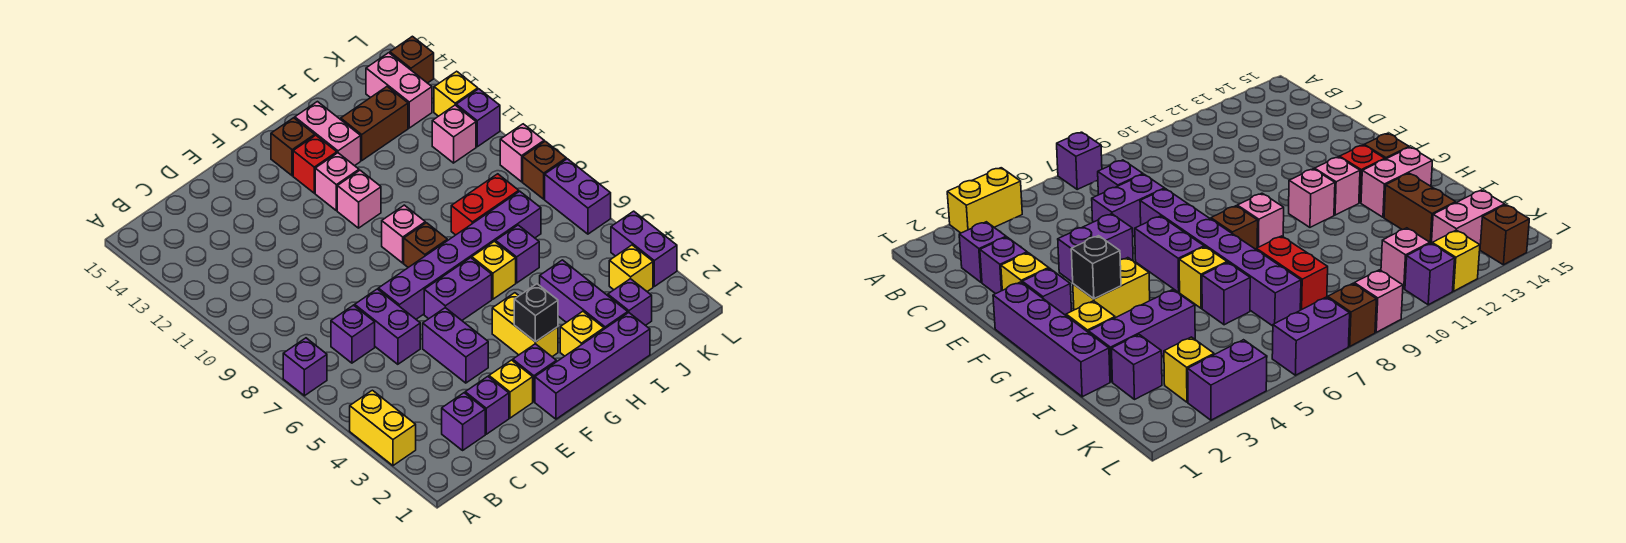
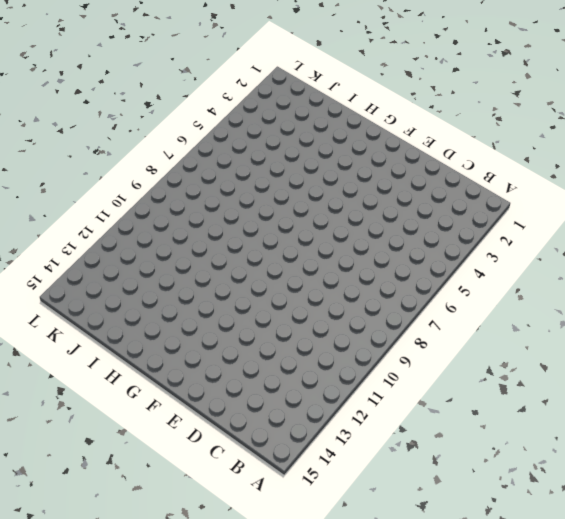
none -> yellow brick A3:A4 level 1
none -> purple brick A7 level 1
none -> purple brick C2 level 1
none -> purple brick C7 level 1

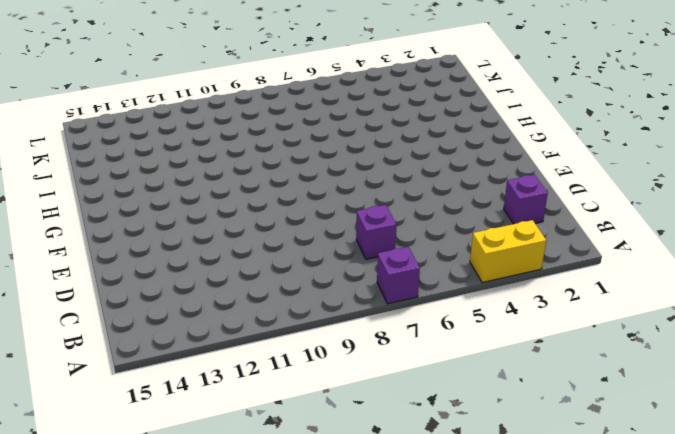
none -> purple brick D2 level 1
none -> purple brick D6:D7 level 1
none -> yellow brick E2 level 1
none -> purple brick E4:E5 level 1

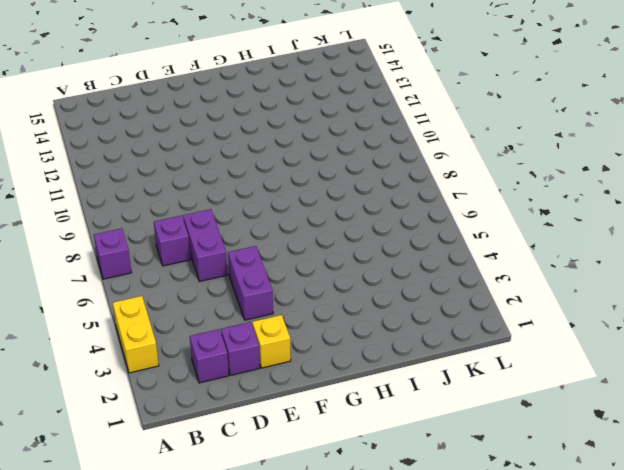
none -> purple brick E7:J7 level 1
none -> purple brick F1:I1 level 1
none -> purple brick F2 level 1
none -> purple brick F6:G6 level 1

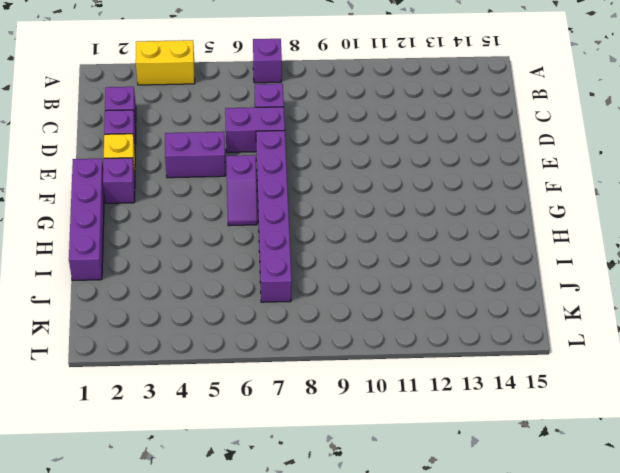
purple slope F6:G6 level 1 top F -> purple brick F6:G6 level 1
none -> yellow brick G3:G4 level 1
none -> brown brick G8 level 1
none -> pink brick G9 level 1
none -> pink brick G11 level 1

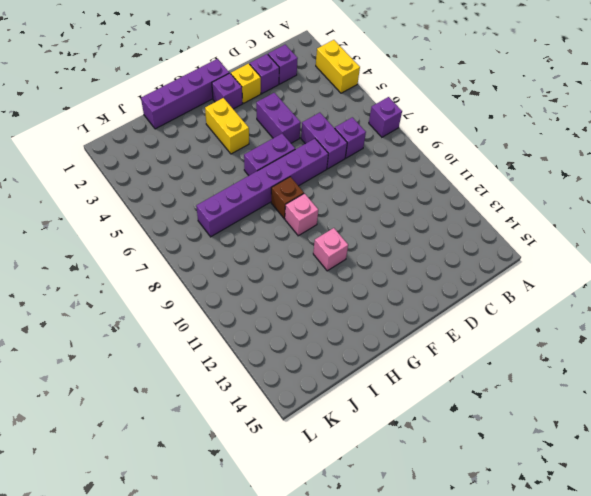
none -> pink brick G12 level 1
none -> red brick G13 level 1
none -> brown brick G14 level 1
none -> yellow brick H2 level 1

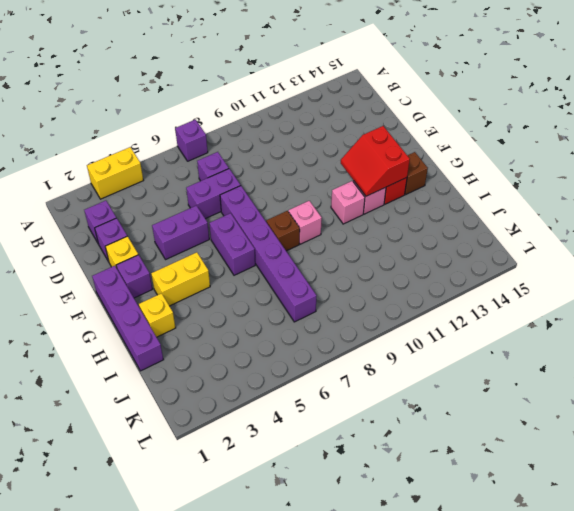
red slope F12:G13 level 2 top 13 -> none
none -> yellow brick H6 level 1
none -> pink brick H13:H14 level 1
none -> purple brick I2:I4 level 1
none -> purple brick I6 level 1

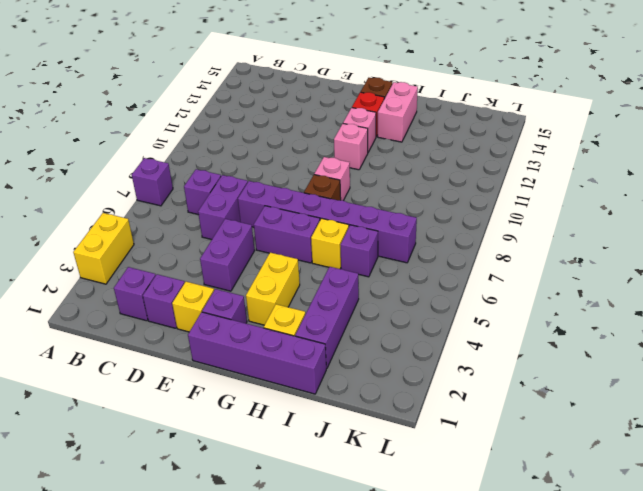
none -> red brick I8:J8 level 1
none -> brown brick I13:J13 level 1
none -> purple brick J2 level 1
none -> yellow brick K3 level 1

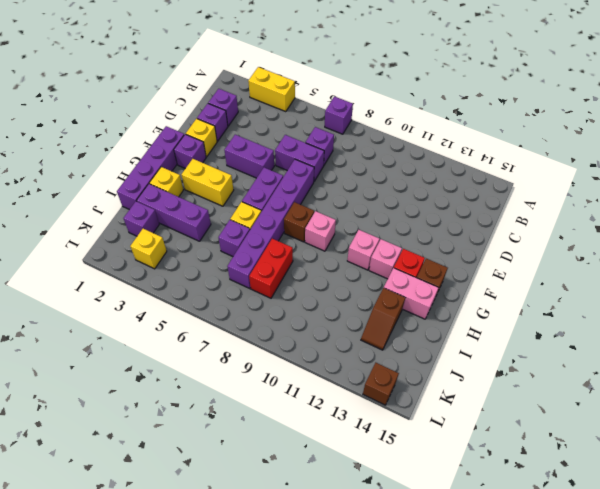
brown slope I13:J13 level 1 top I -> brown brick I13:J13 level 1
none -> pink brick K11 level 1
none -> pink brick K13:K14 level 1
none -> purple brick L3:L4 level 1
none -> purple brick L6:L7 level 1

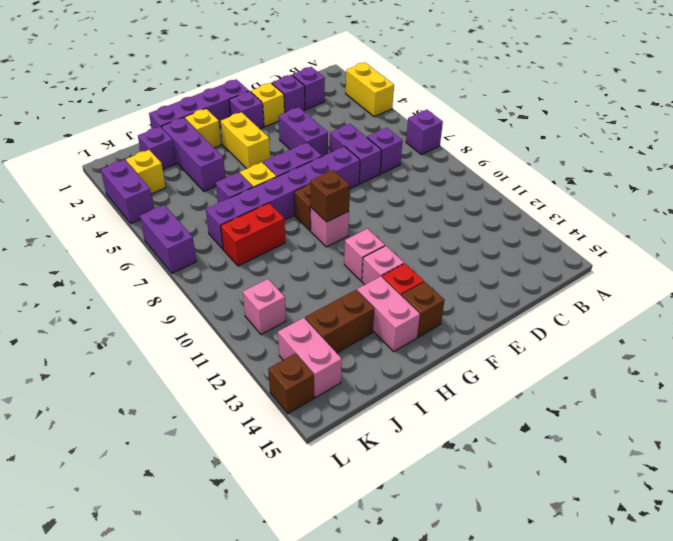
brown brick G9 level 2 -> brown brick L8 level 1
none -> pink brick L9 level 1
none -> purple brick L11 level 1
none -> yellow brick L12 level 1
none -> black brick G3 level 2

